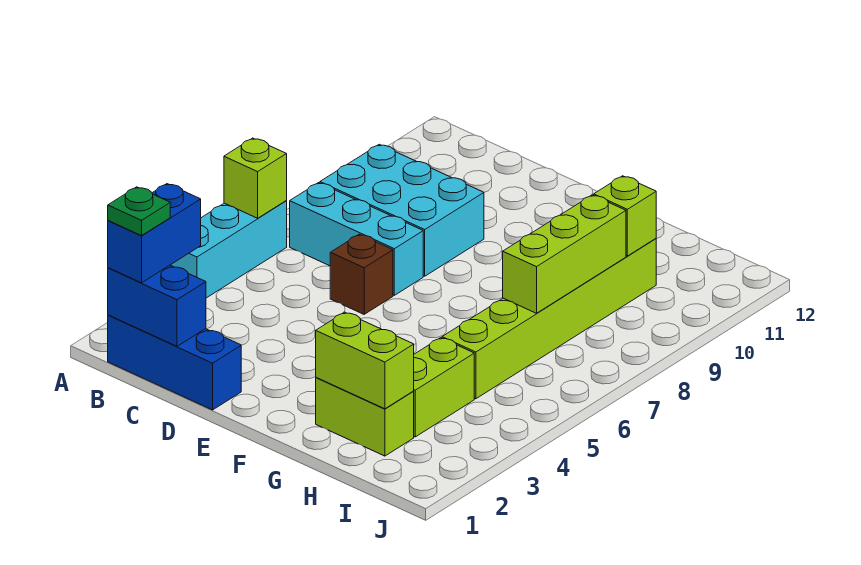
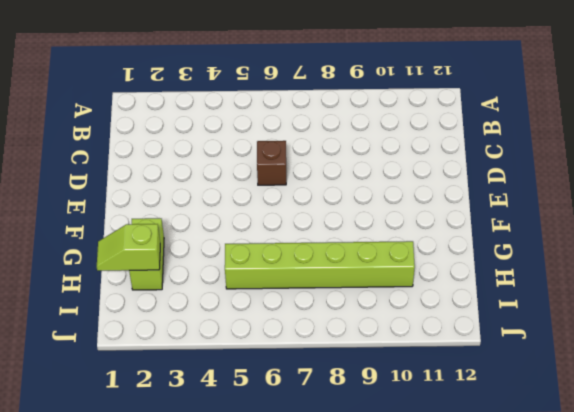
lime slope H1:H2 level 2 top 2 -> lime brick G2:H2 level 2
none -> cyan brick A4:A6 level 1
none -> blue brick B1:D1 level 1
none -> cyan brick B7:D7 level 1

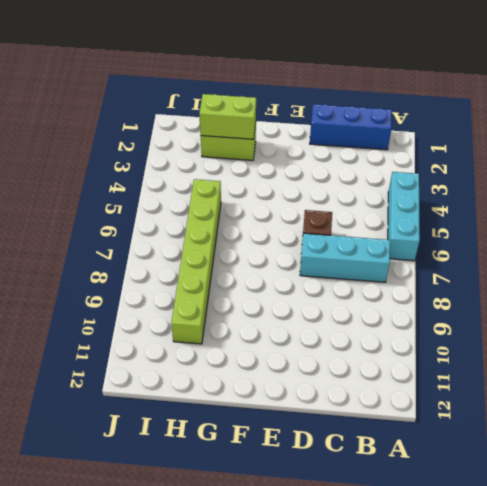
none -> cyan brick B8:D9 level 1
none -> lime brick H3:H4 level 1
none -> lime brick A6 level 2

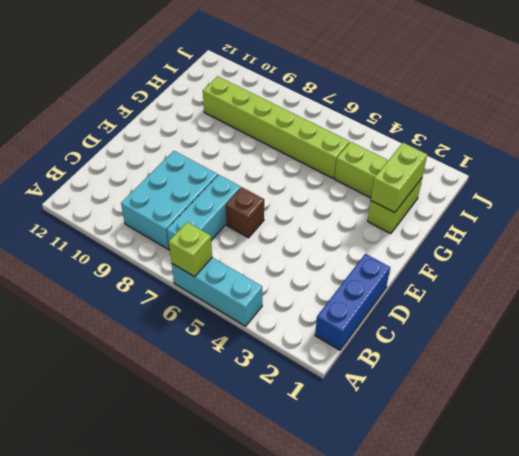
none -> blue brick B1:C1 level 2
none -> lime brick H7:H9 level 2
none -> lime brick H10 level 2

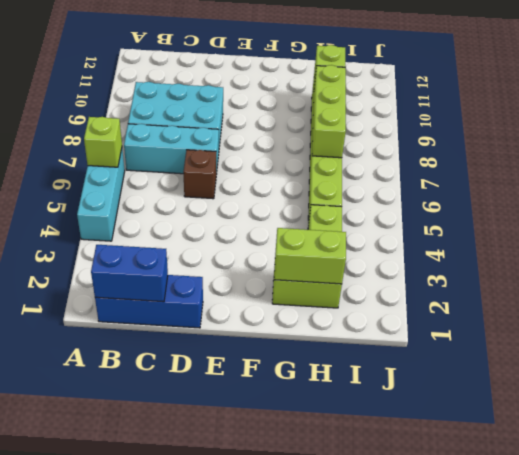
none -> blue brick B1:B2 level 3
none -> green plate B1 level 4

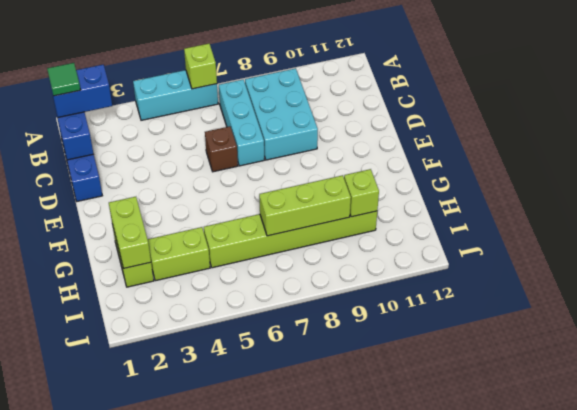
green tile B1 level 4 -> green plate B1 level 4

